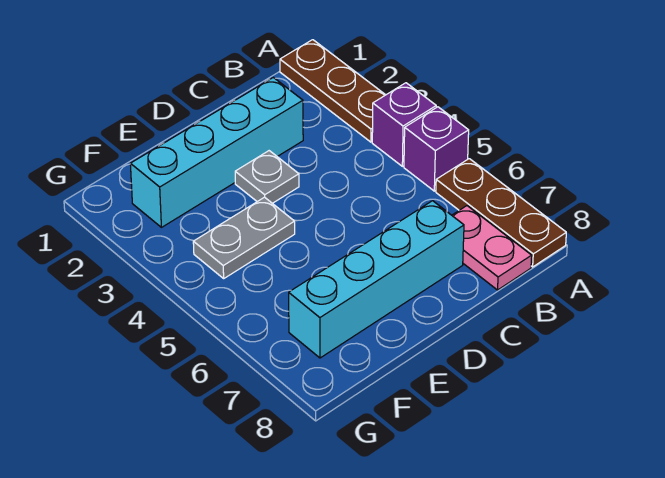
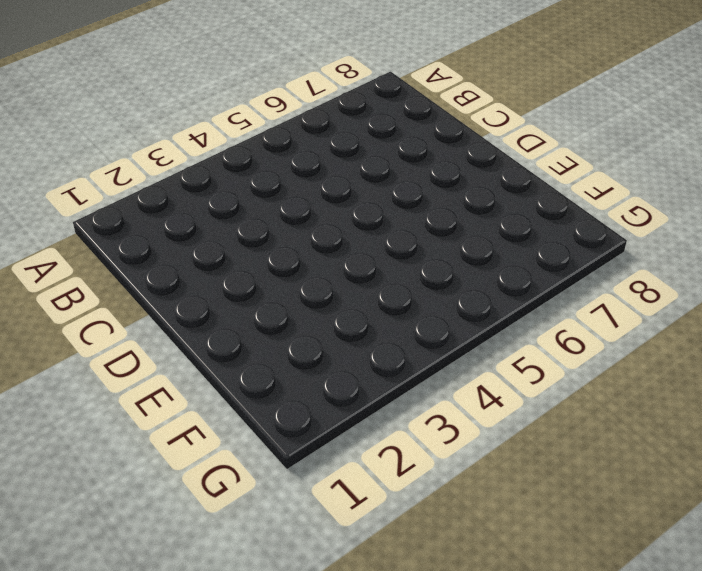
none -> brown plate A1:A3 level 1
none -> purple brick A4 level 1

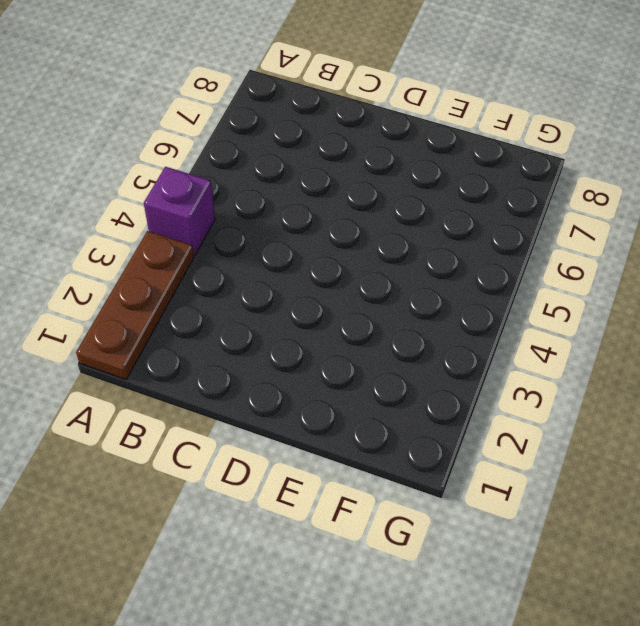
none -> purple brick A5 level 1
none -> brown plate A6:A8 level 1

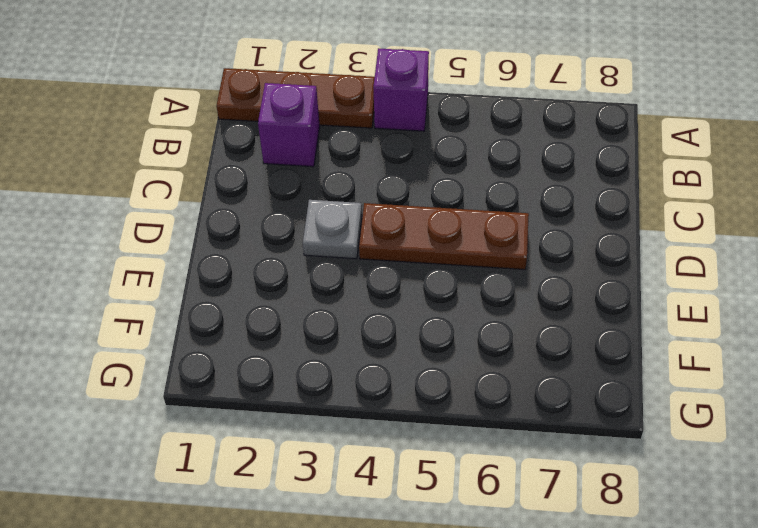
purple brick B2 level 1 -> purple brick A5 level 1
brown plate D4:D6 level 1 -> brown plate A6:A8 level 1
none -> pink plate B7:B8 level 1
none -> cyan brick C2:F2 level 1

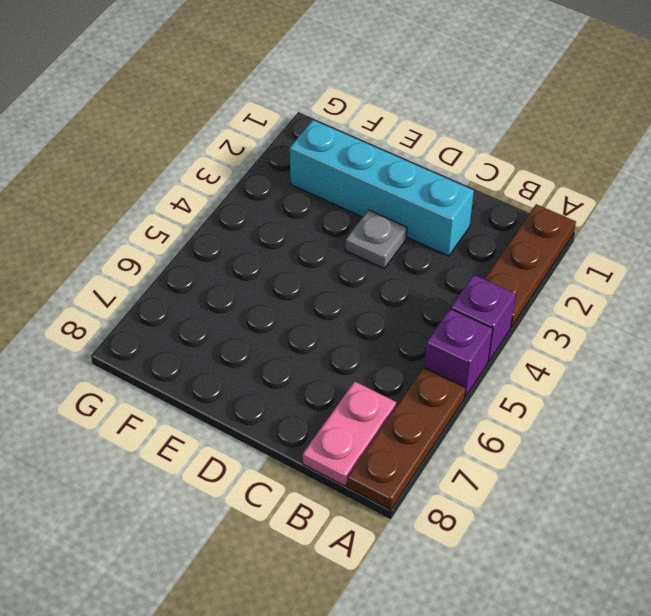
none -> cyan brick C7:F7 level 1
none -> grey plate E4:F4 level 1

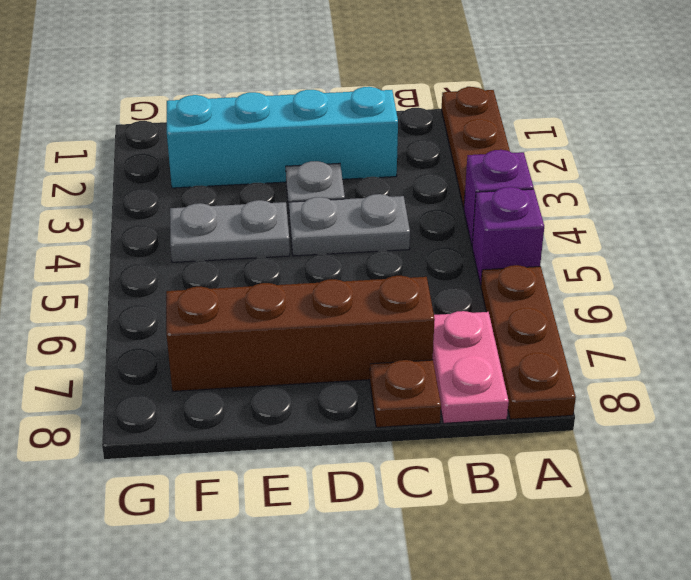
grey plate C4:D4 level 1 -> none
brown brick C7:F7 level 1 -> cyan brick C7:F7 level 1
brown plate C8 level 1 -> none

